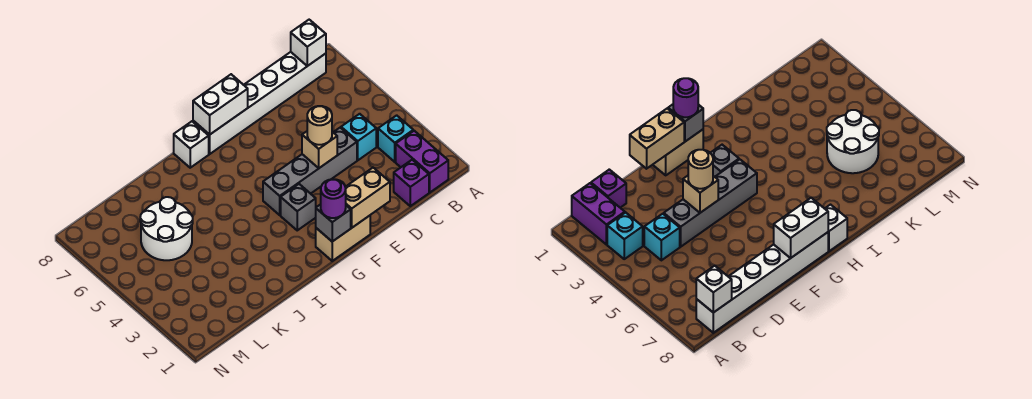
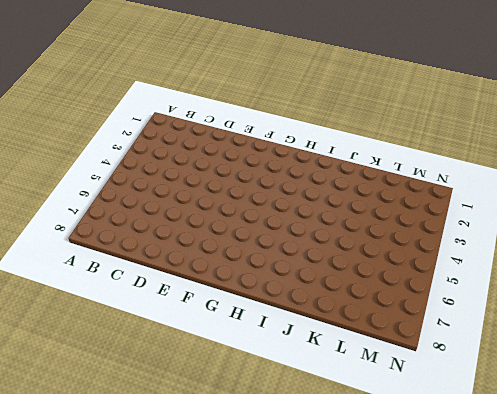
none -> purple brick B1:B2 level 1
none -> cyan brick B3 level 1
none -> white brick B8:G8 level 1

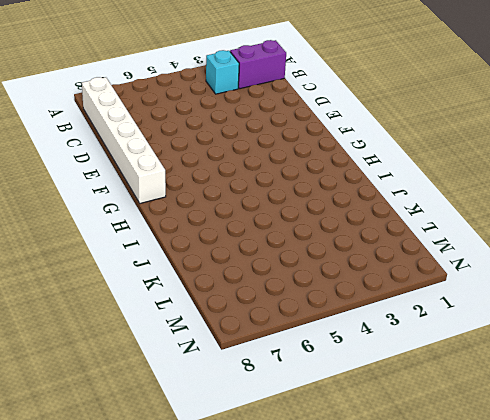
none -> purple brick C1 level 1
none -> cyan brick C4 level 1
none -> grey brick D4:G4 level 1

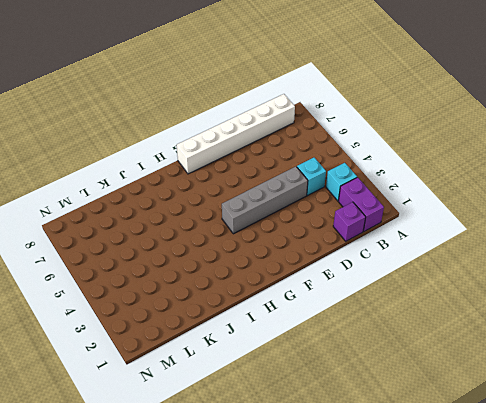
none -> tan brick F1:G1 level 1
none -> grey brick G3 level 1
none -> white brick H8 level 1

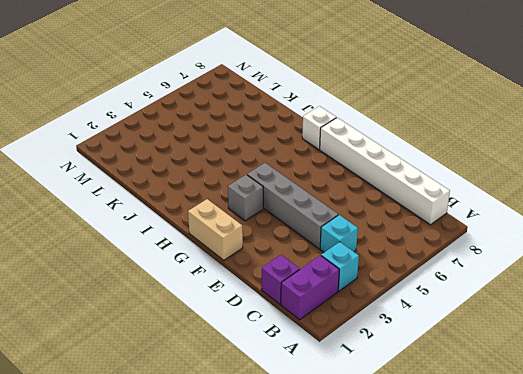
none -> white round brick K5:L6 level 1
none -> white brick B8 level 2
none -> tan brick E1:F1 level 2

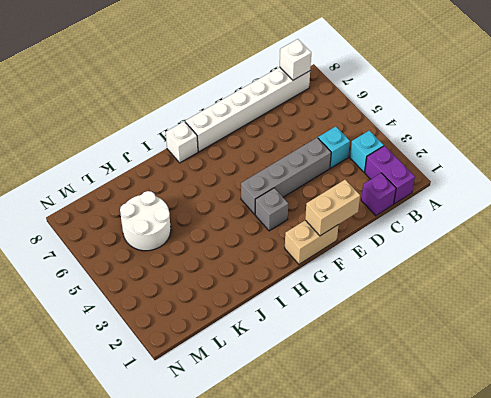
none -> tan brick E4 level 2
none -> white brick F8:G8 level 2
none -> grey brick G1 level 2

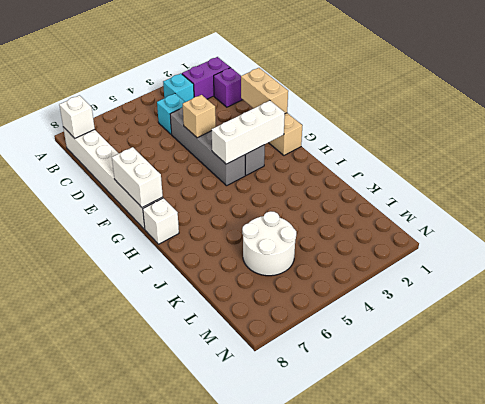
white brick G2:G4 level 2 -> none
none -> grey brick G1 level 2
none -> tan round brick E4 level 3
none -> purple round brick G1 level 3

